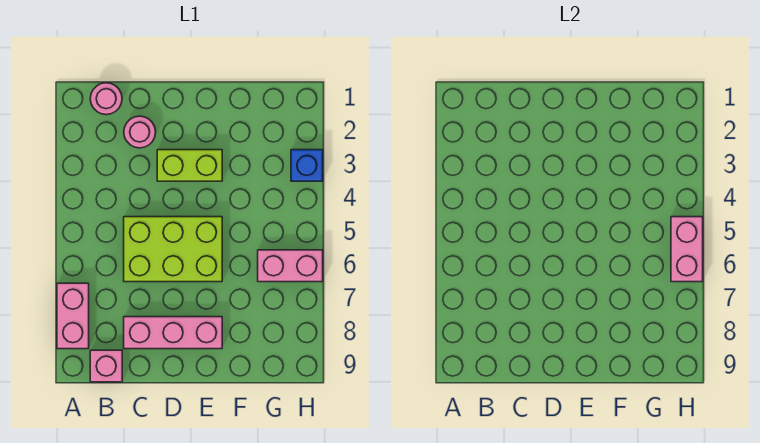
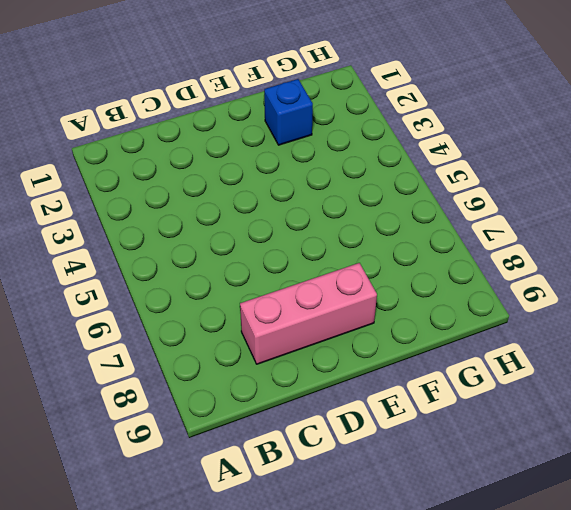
blue brick F2 level 1 -> blue brick H3 level 1
none -> pink brick A7:A8 level 1
none -> pink round brick B1 level 1

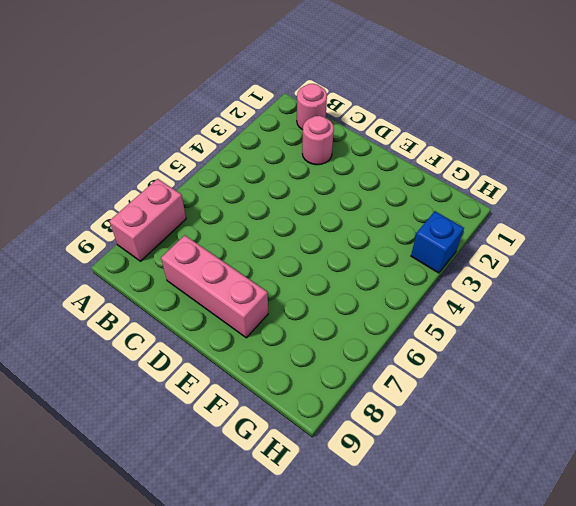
none -> pink brick B9 level 1
none -> lime brick C5:E6 level 1

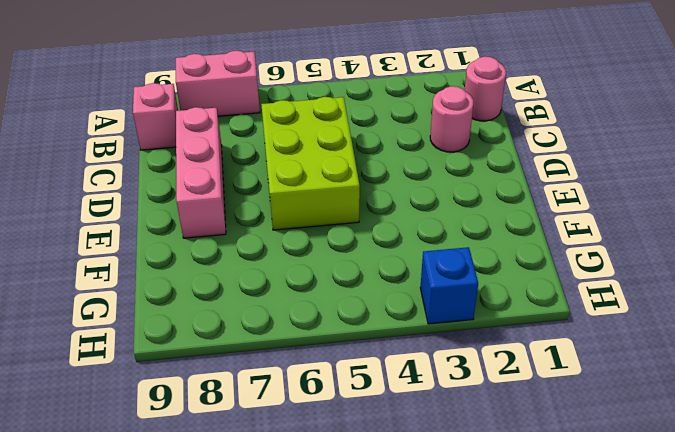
none -> lime brick D3:E3 level 1
none -> pink brick G6:H6 level 1

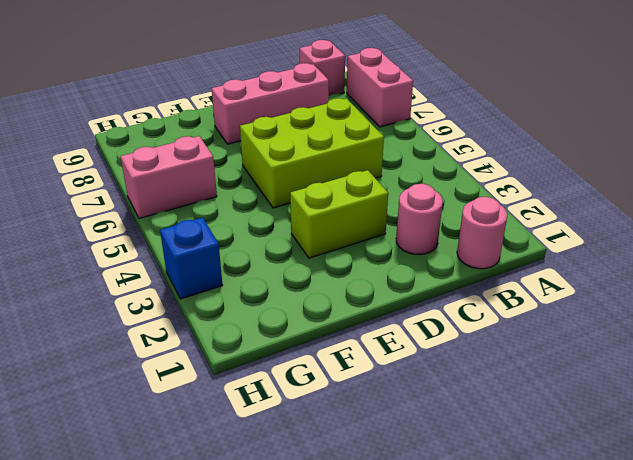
none -> pink brick H5:H6 level 2

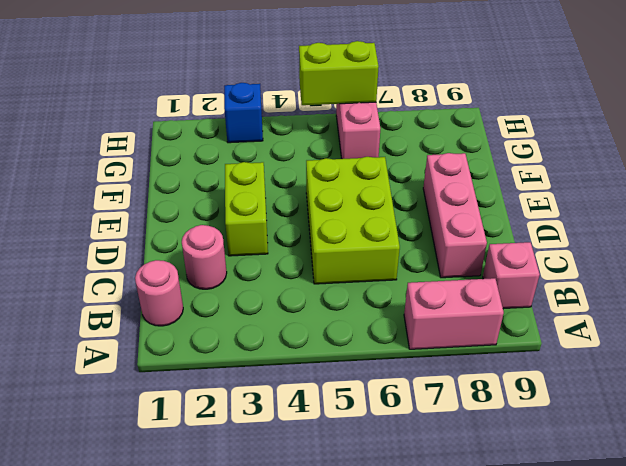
lime brick H5:H6 level 2 -> pink brick H5:H6 level 2

